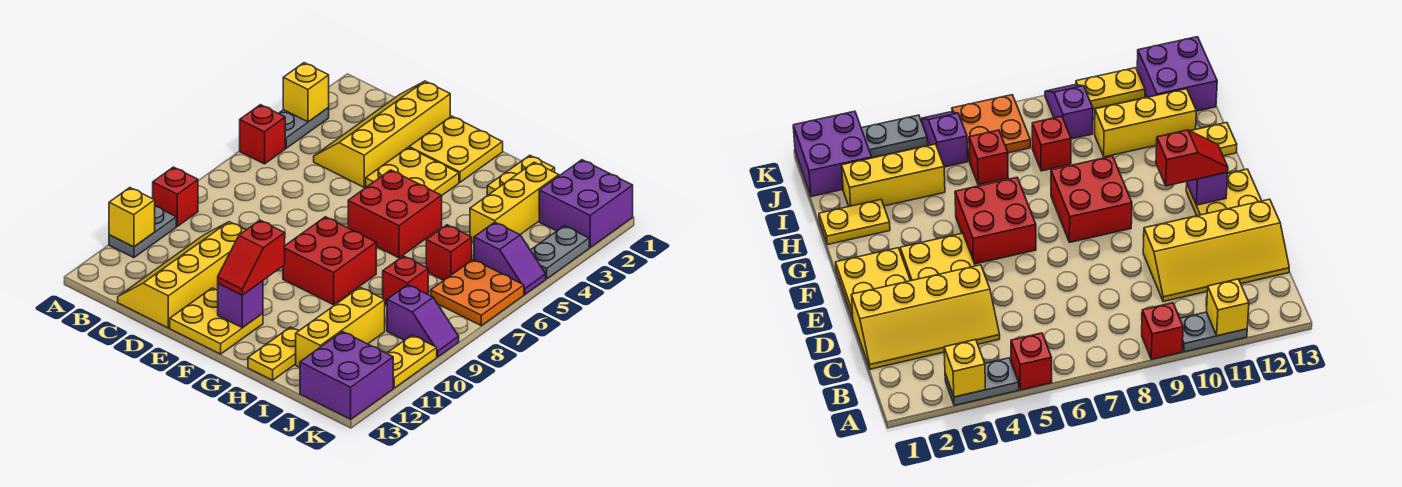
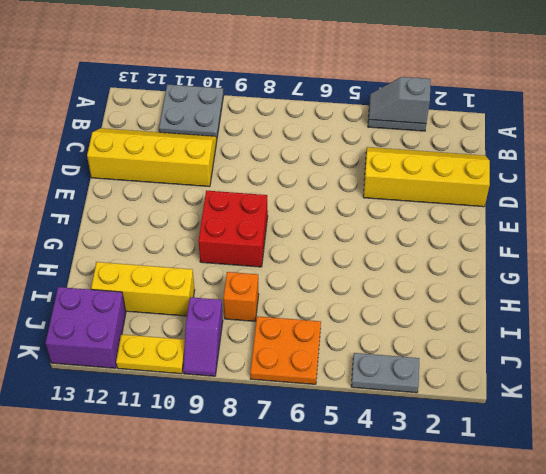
grey slope A3:A4 level 2 top 3 -> yellow brick A3 level 2
grey plate A10:B11 level 1 -> grey plate A10:A11 level 1
orange brick I8 level 1 -> red brick I8 level 1
none -> red brick A5 level 1
none -> red brick A9 level 1
none -> yellow plate E1:F2 level 1

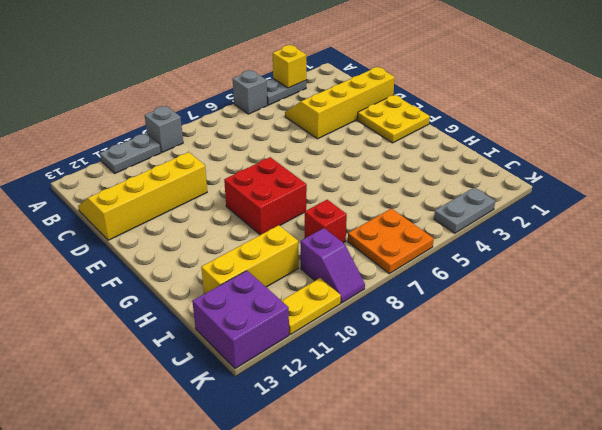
grey brick A5 level 1 -> red brick A5 level 1
grey brick A9 level 1 -> red brick A9 level 1
none -> yellow plate E3:F4 level 1
none -> yellow plate E12:F13 level 1
none -> red brick F5:G6 level 1

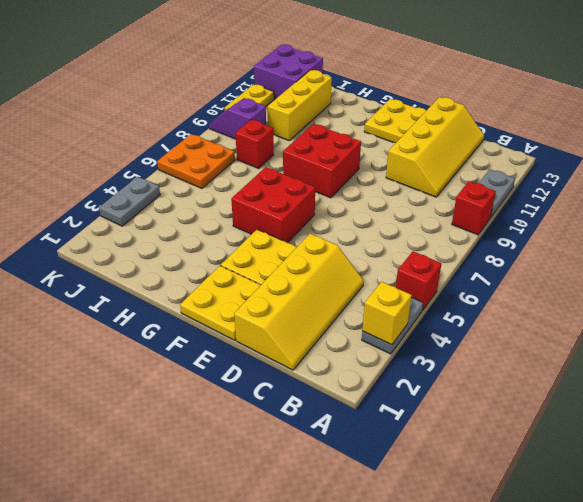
none -> yellow plate H1:H2 level 1
none -> yellow plate H12:H13 level 1
none -> yellow brick I2:I4 level 1

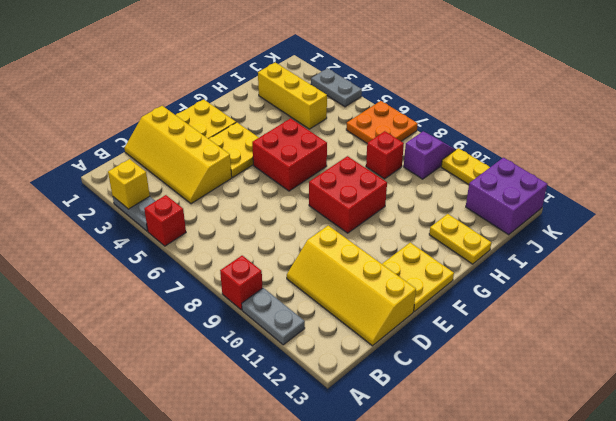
none -> yellow plate H1:H2 level 1
none -> red brick I6 level 1
none -> yellow brick I10:I12 level 1

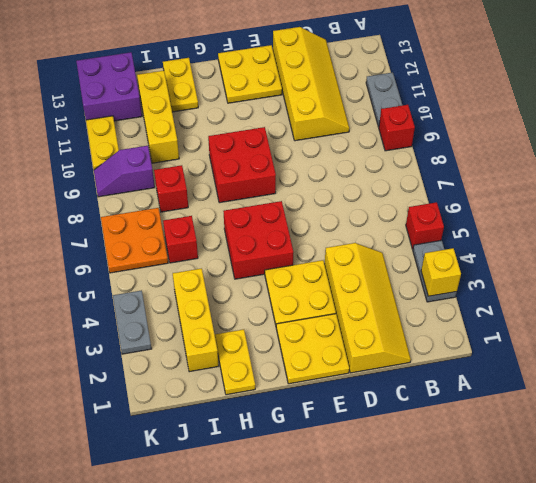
none -> purple brick J1:K2 level 1
none -> purple slope J5:K5 level 1 top J
none -> yellow brick A11 level 2

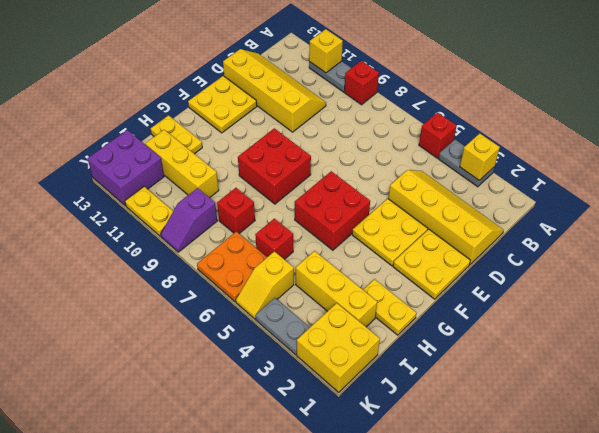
yellow brick J1:K2 level 1 -> purple brick J1:K2 level 1
yellow slope J5:K5 level 1 top J -> purple slope J5:K5 level 1 top J
none -> purple brick F12 level 2
none -> red slope F11:F12 level 3 top 11

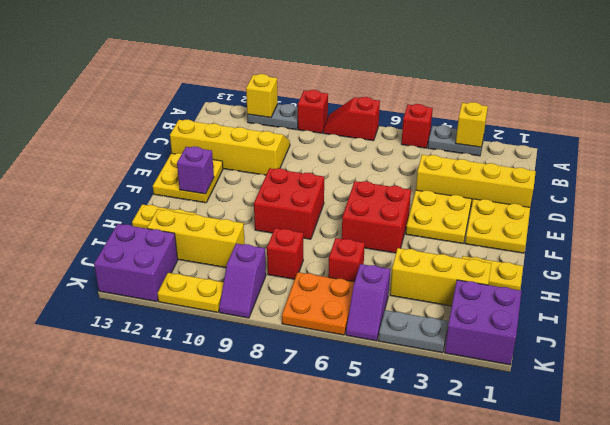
red slope A7:A8 level 1 top 7 -> red slope F11:F12 level 3 top 11

